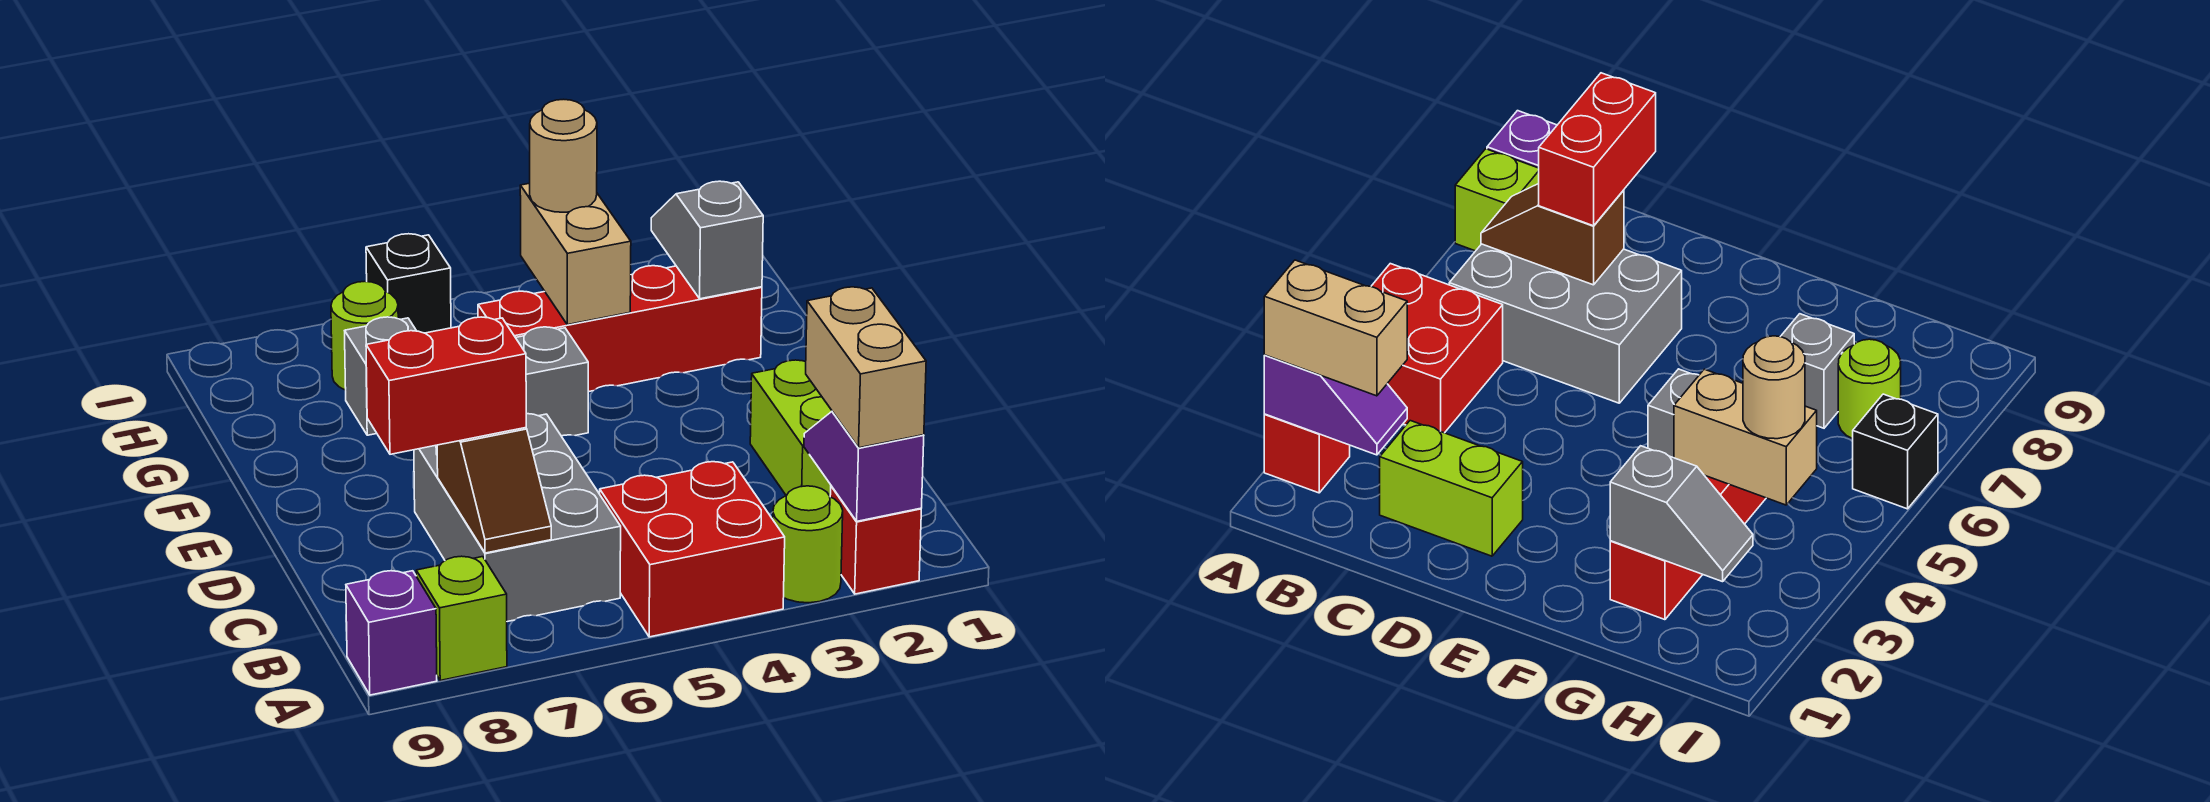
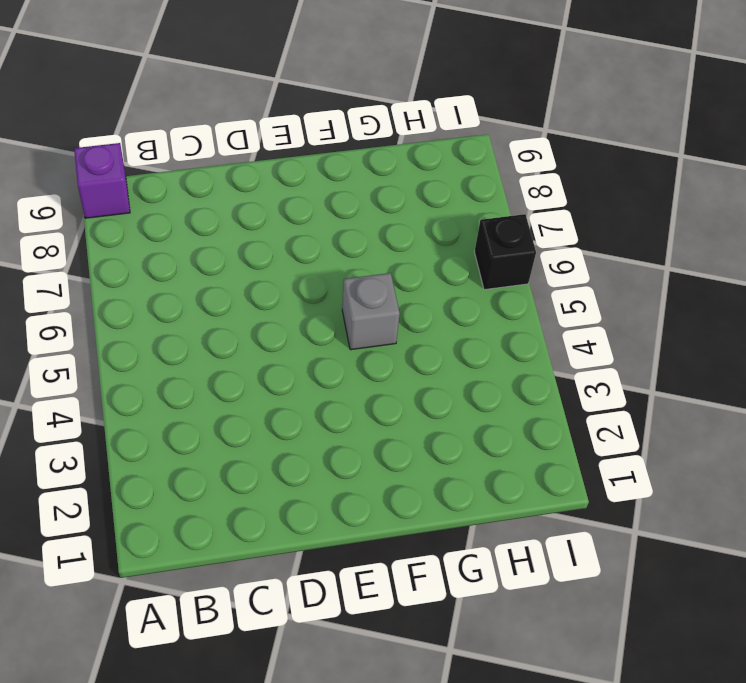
none -> red brick A2 level 1
none -> lime round brick A3 level 1
none -> red brick A4:B5 level 1

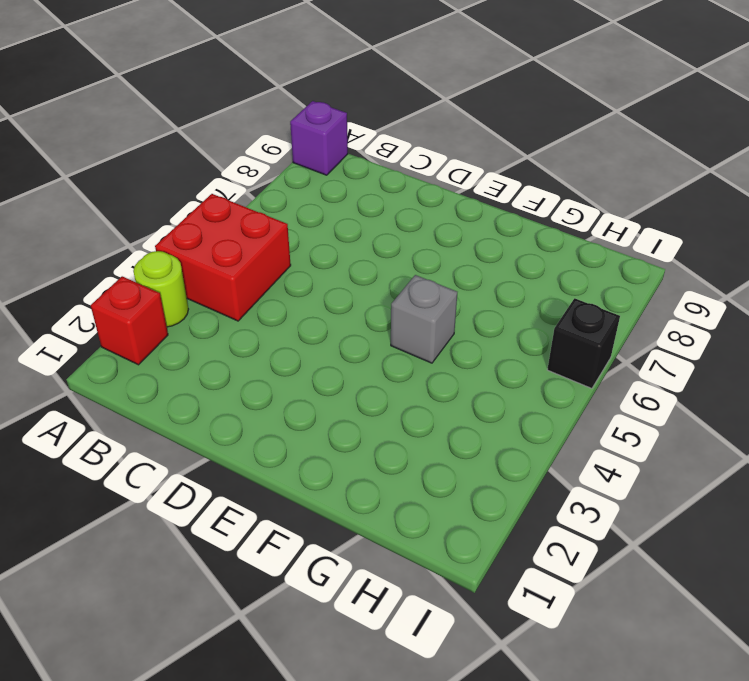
none -> lime brick A8 level 1
none -> grey brick B6:D7 level 1
none -> lime brick C2:D2 level 1

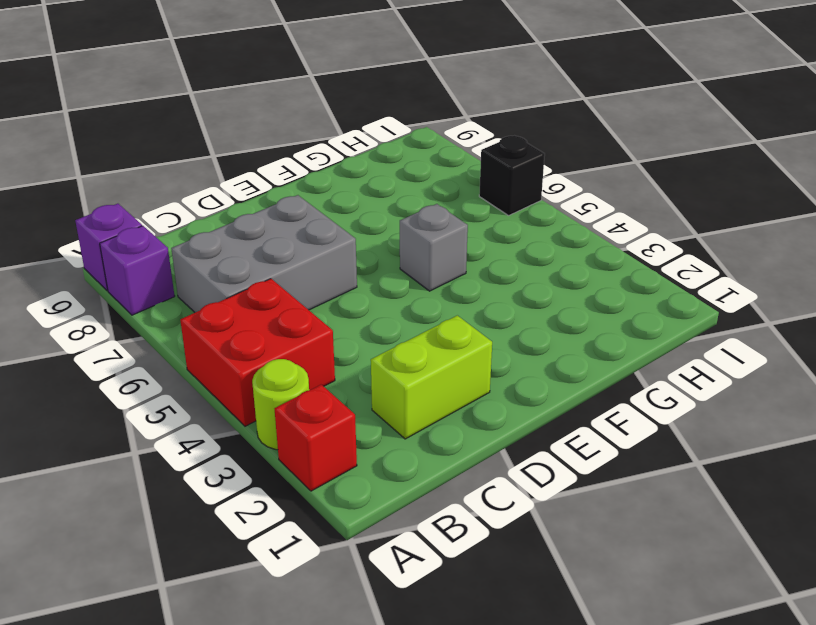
purple brick A8 level 1 -> lime brick A8 level 1
none -> red brick G2:G5 level 1
none -> grey brick G7 level 1
none -> lime round brick H7 level 1

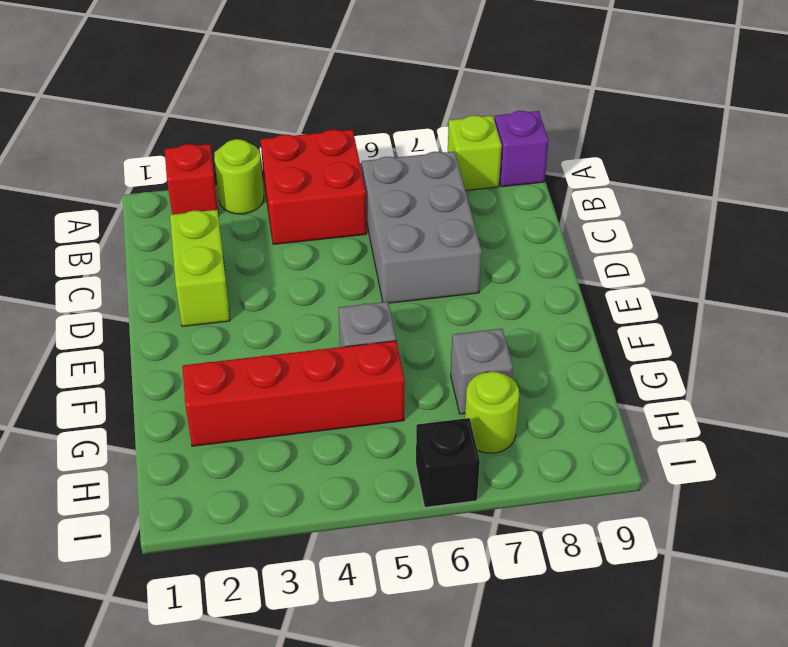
none -> purple slope A2:B2 level 2 top A
none -> brown slope B7:C7 level 2 top C
none -> grey slope G2:H2 level 2 top G

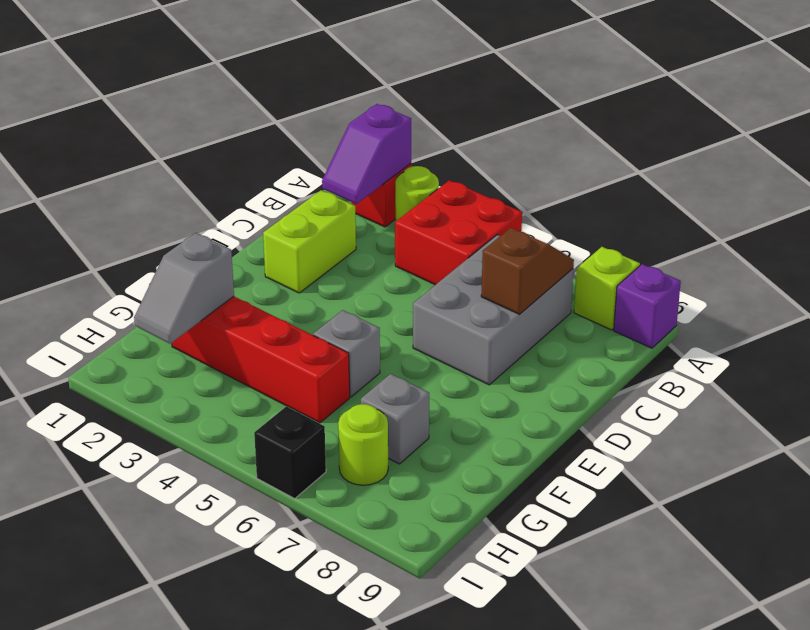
none -> tan brick G4:H4 level 2
none -> tan brick A2:B2 level 3
none -> red brick C7:C8 level 3

